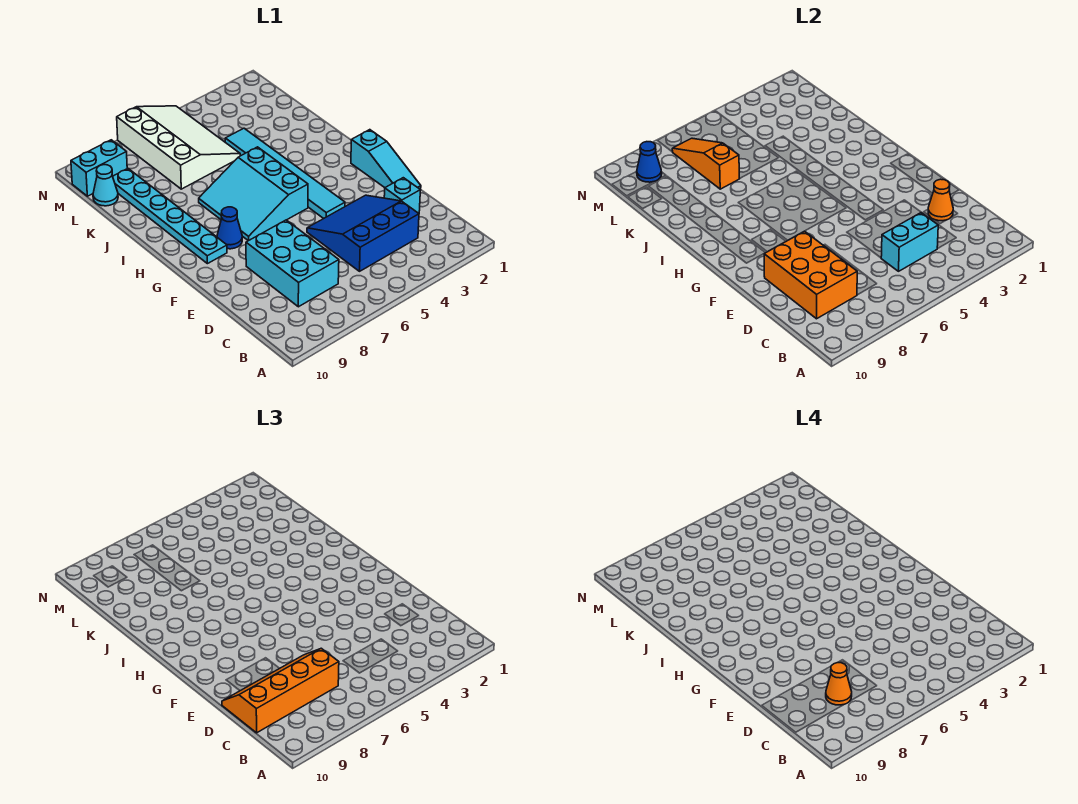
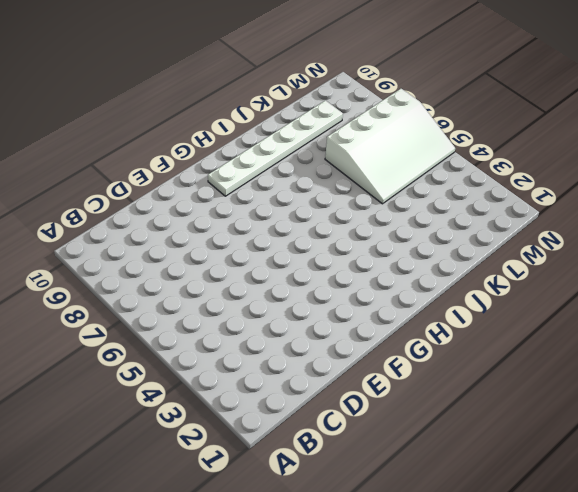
white plate G9:L9 level 1 -> cyan plate G9:L9 level 1
none -> blue slope C3:E5 level 1 top C
none -> cyan brick C7:E8 level 1
none -> cyan brick D2 level 1

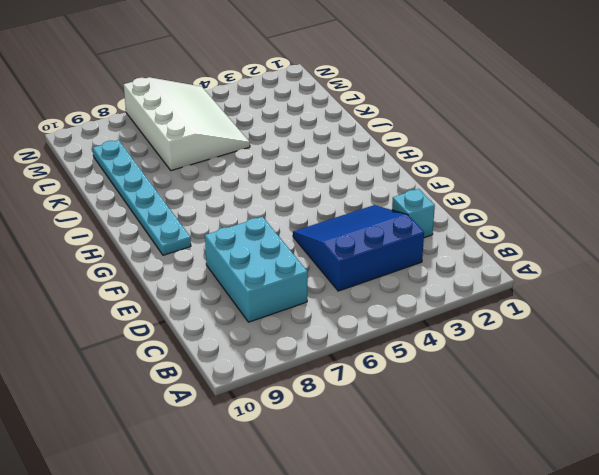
none -> cyan slope E1:G1 level 1 top G
none -> cyan tile F4:K4 level 1
none -> cyan slope G5:I7 level 1 top 5

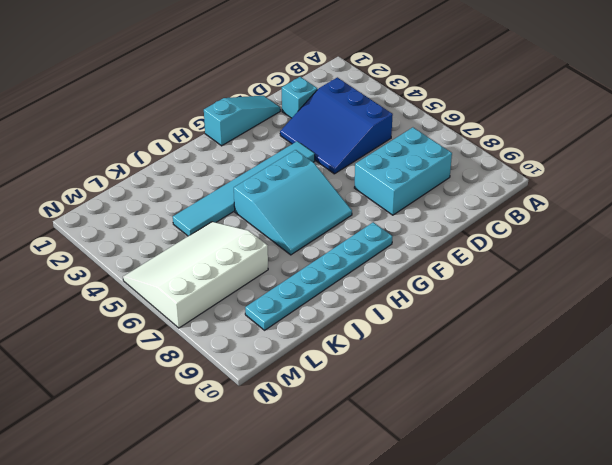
none -> blue cone G8 level 1
none -> cyan cone L10 level 1
none -> cyan brick M9:M10 level 1

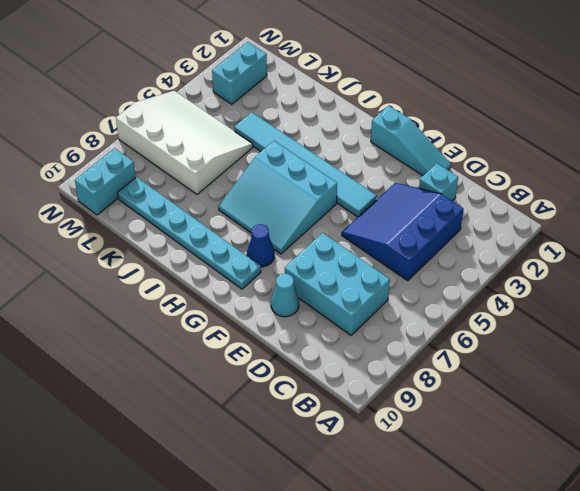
cyan cone E9 level 1 -> cyan cone L10 level 1
cyan brick M2:M3 level 1 -> cyan brick C4:C5 level 2
none -> orange brick C8:E9 level 2
none -> orange cone D2 level 2
none -> orange slope K7:M7 level 2 top K

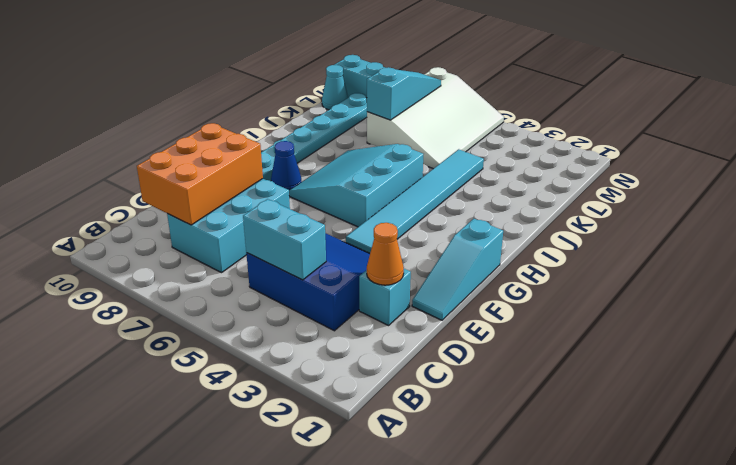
cyan slope K7:M7 level 2 top K -> orange slope K7:M7 level 2 top K
none -> blue cone M9 level 2
none -> orange slope C7:D10 level 3 top C
none -> orange cone C8 level 4

